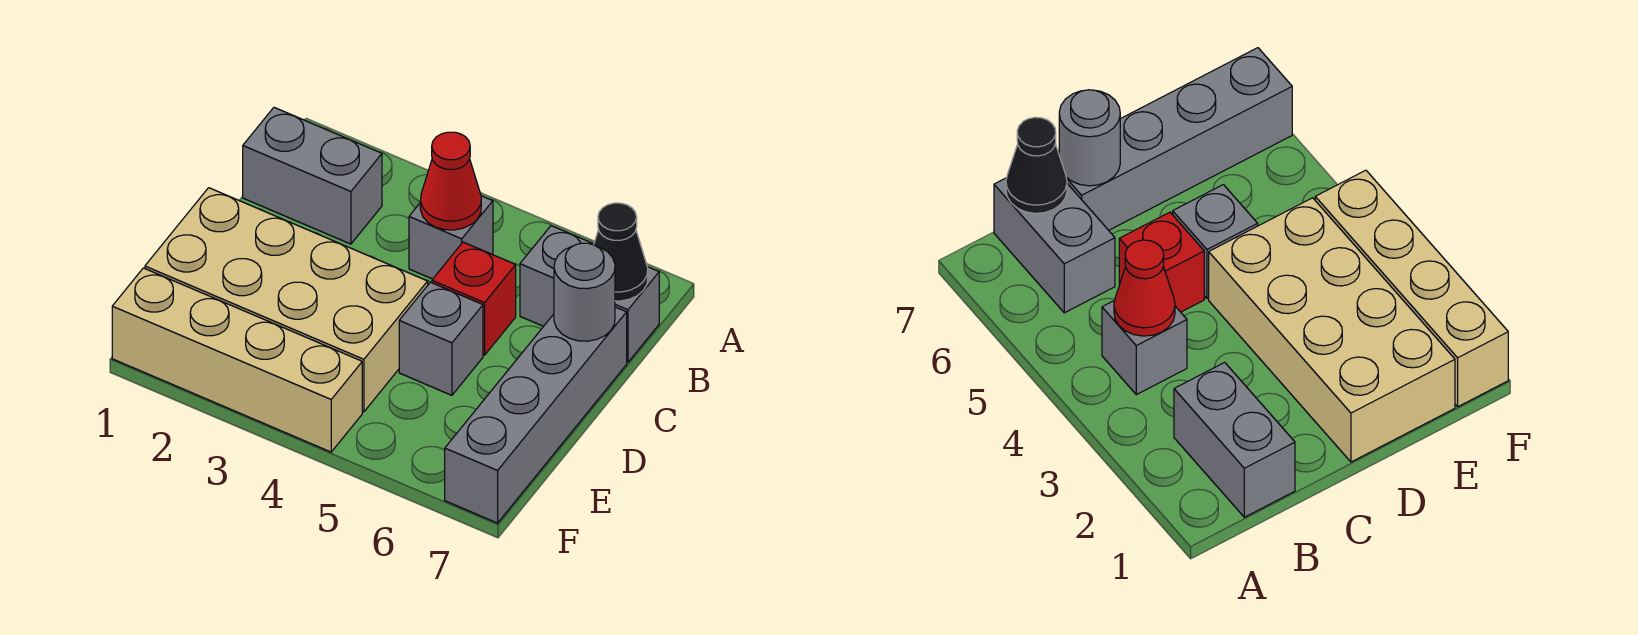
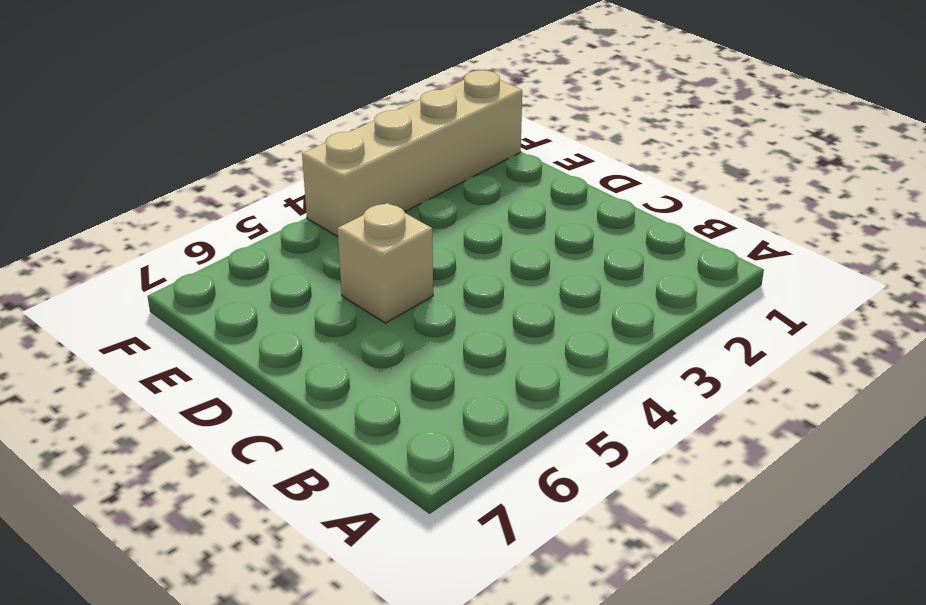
tan brick D5 level 1 -> grey brick D5 level 1
none -> grey brick B1:B2 level 1
none -> grey brick B4 level 1

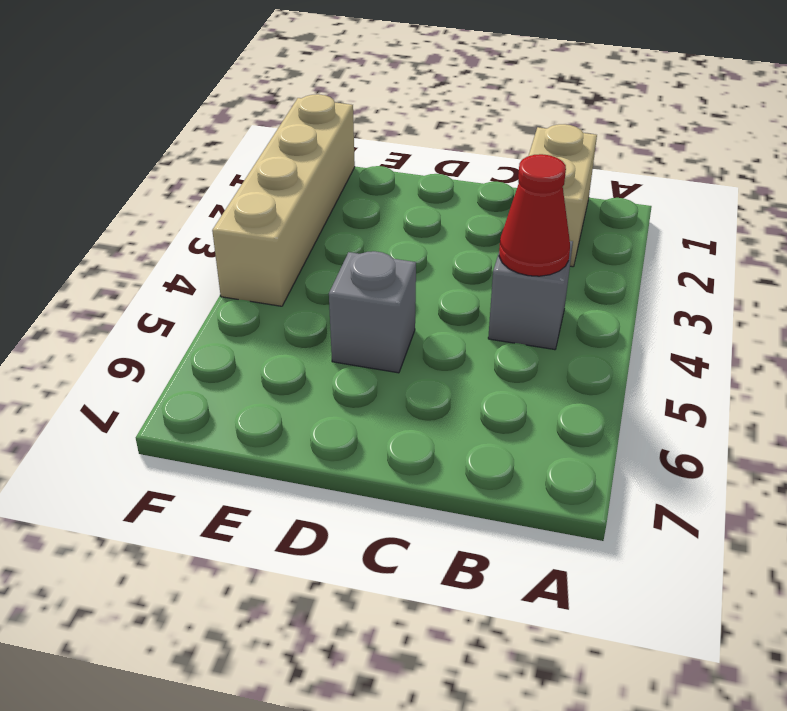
tan brick B1:B2 level 1 -> grey brick B1:B2 level 1
none -> grey brick B6:B7 level 1
none -> red brick C5 level 1

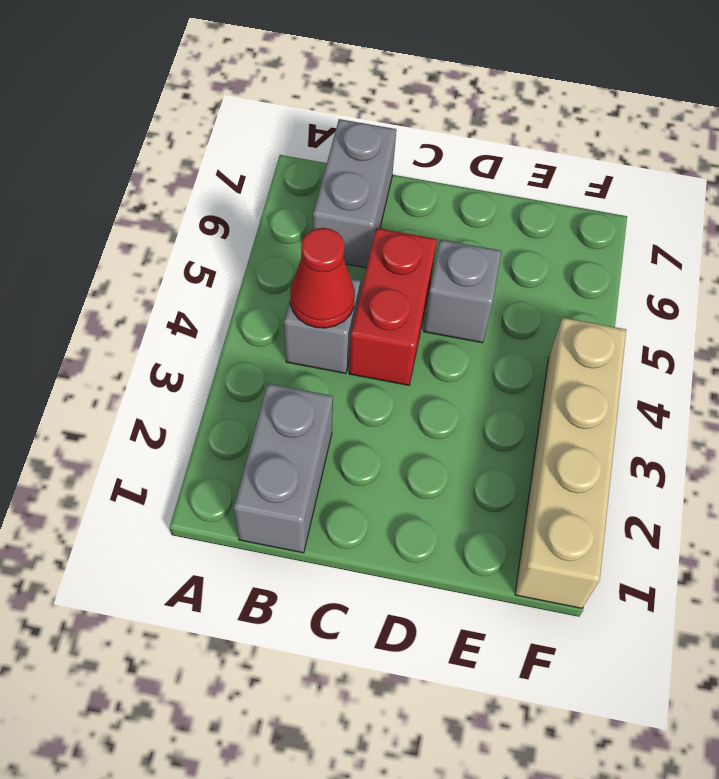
red brick C4:C5 level 1 -> red brick C5 level 1
none -> grey brick C7:F7 level 1
none -> tan brick D1:E4 level 1

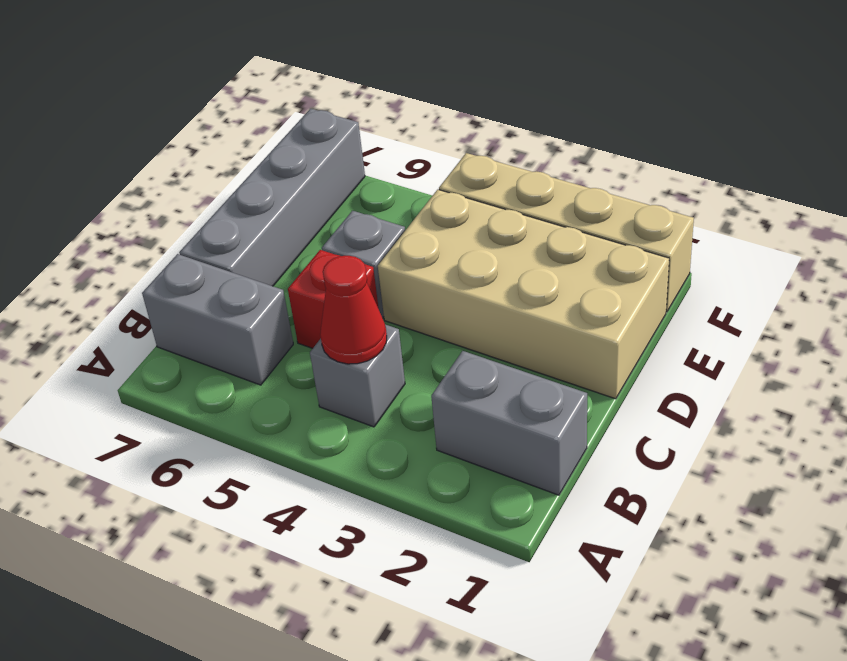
none -> black cone B7 level 2
none -> grey round brick C7 level 2

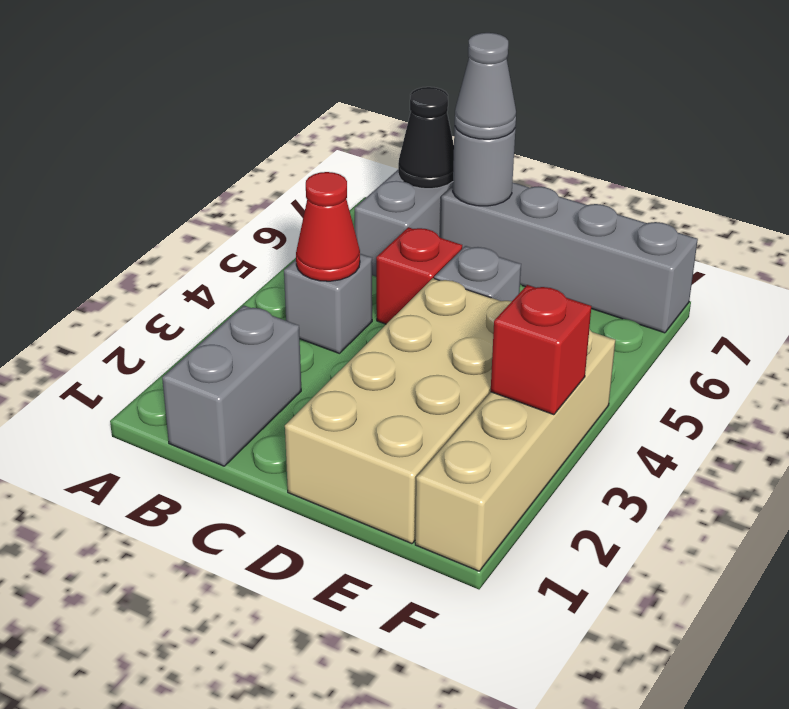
grey cone C7 level 3 -> none
red brick F3 level 2 -> none

